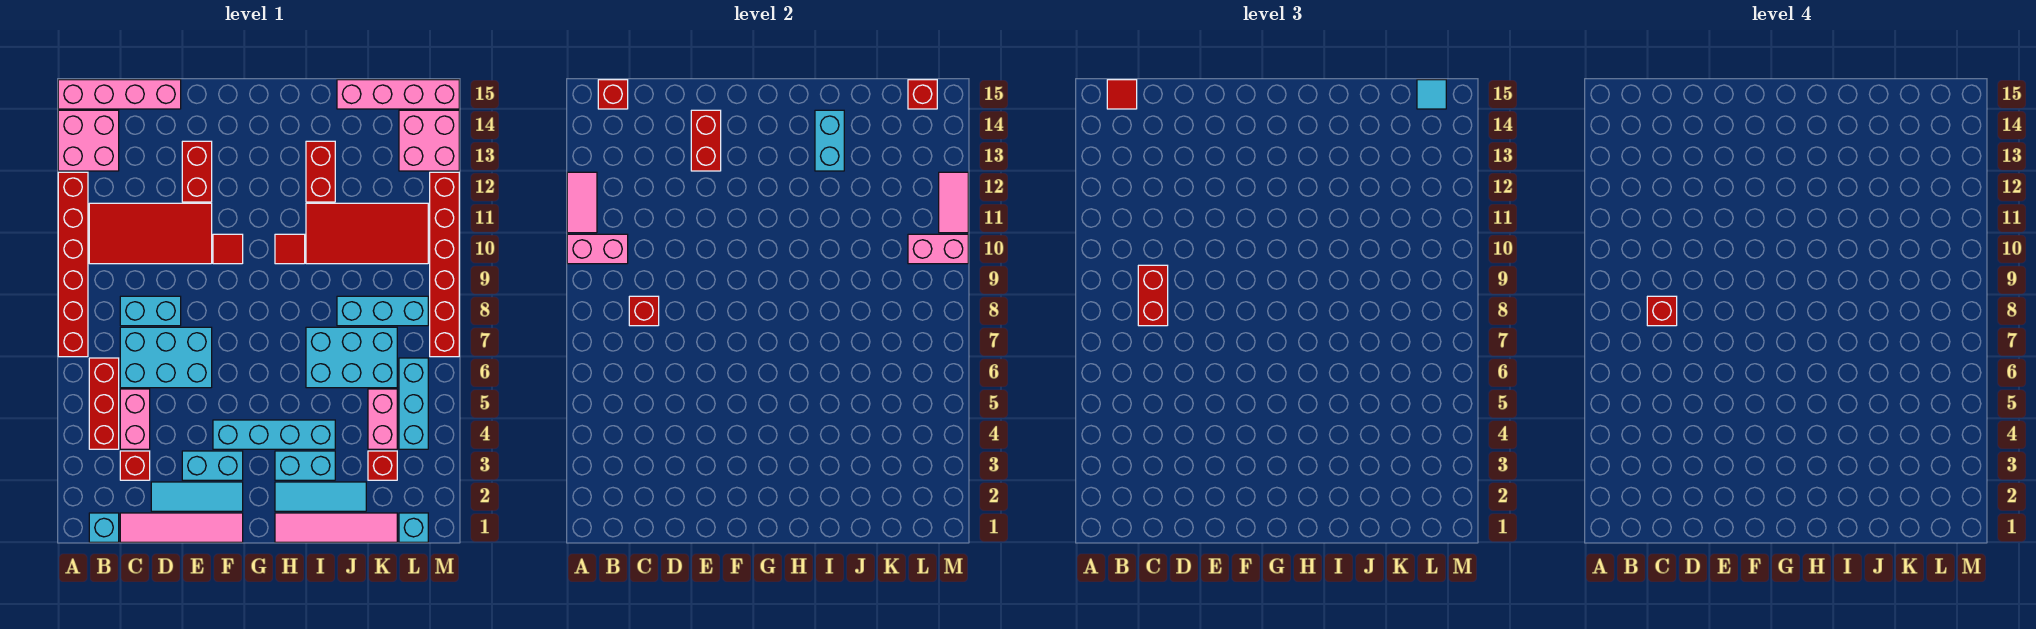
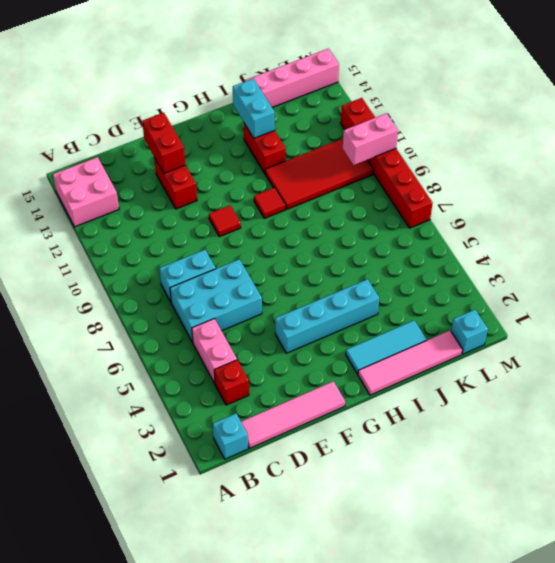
none -> red brick A7:A12 level 1
none -> pink brick A15:D15 level 1
none -> red brick B4:B6 level 1
none -> red tile B10:E11 level 1

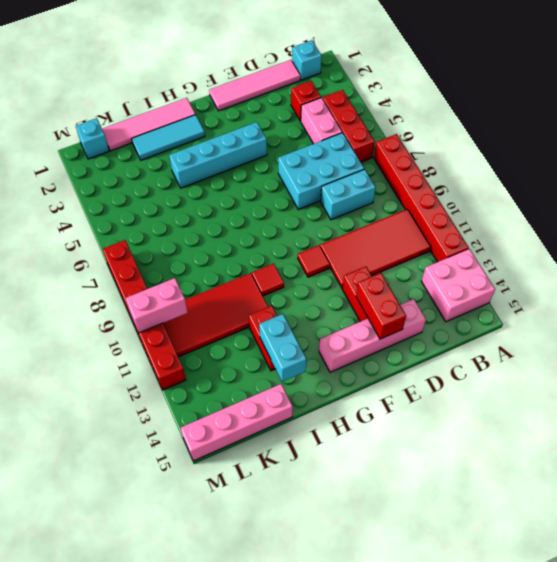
pink brick D14:G14 level 1 -> pink brick A15:D15 level 1
none -> cyan tile D2:F2 level 1
none -> cyan brick E3:F3 level 1
none -> cyan brick H3:I3 level 1
none -> cyan brick I6:K7 level 1

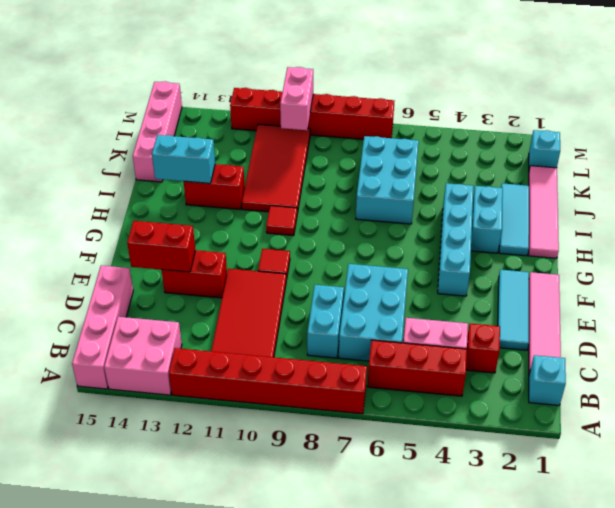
none -> cyan brick E3:F3 level 1
none -> cyan brick J8:L8 level 1
none -> red brick K3 level 1
none -> pink brick K4:K5 level 1

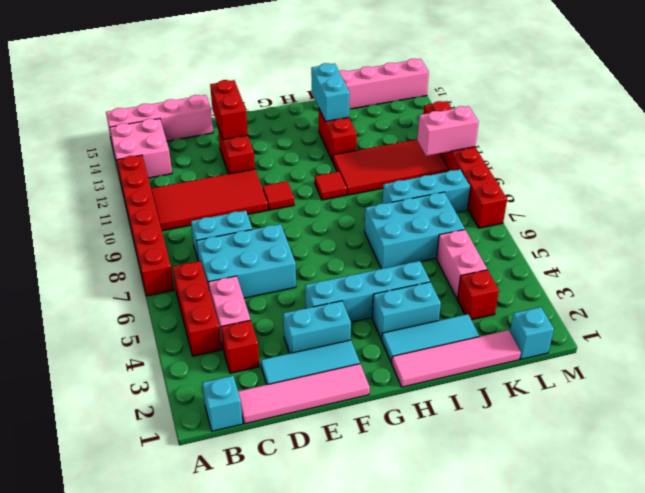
none -> cyan brick L4:L6 level 1
none -> pink brick L13:M14 level 1
none -> pink brick A10:B10 level 2
none -> pink tile A11:A12 level 2

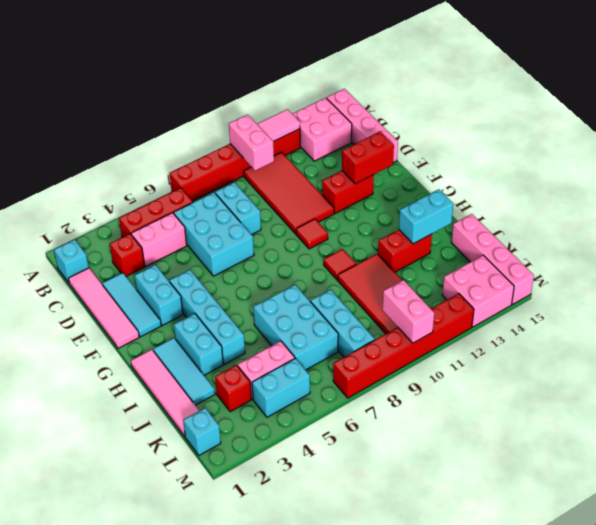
cyan brick L4:L5 level 1 -> cyan brick L4:L6 level 1
none -> red brick B15 level 2
none -> red brick C8 level 2
none -> red brick L15 level 2
none -> pink tile M11:M12 level 2

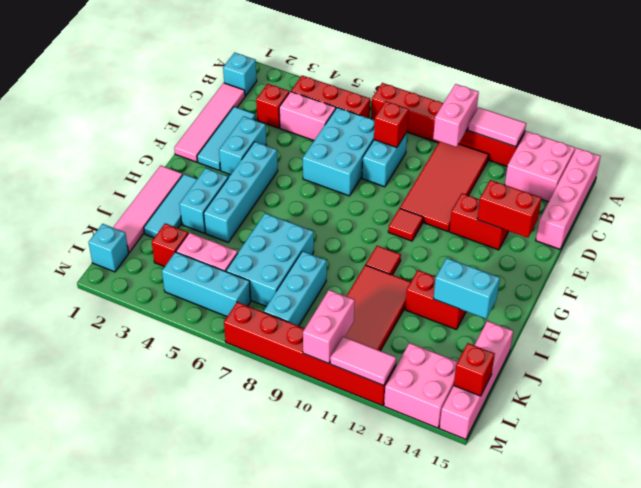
none -> red brick B15 level 2
none -> red tile B15 level 3
none -> red brick C8:C9 level 3
none -> cyan tile L15 level 3

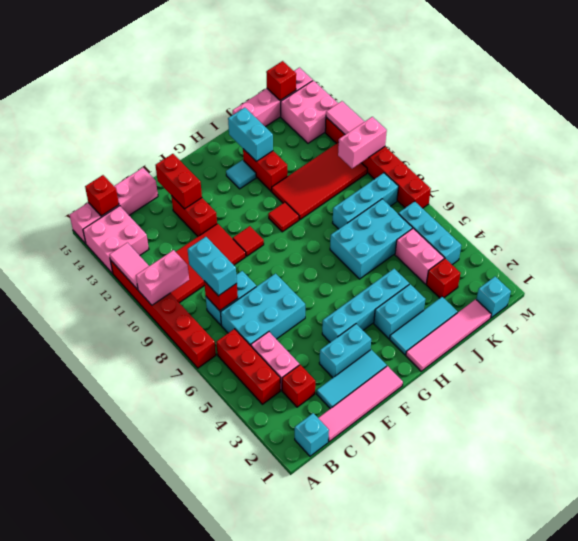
cyan brick C8:C9 level 3 -> red brick C8:C9 level 3
cyan tile H13 level 1 -> cyan tile L15 level 3
none -> red tile B15 level 3
none -> red brick C8 level 4

